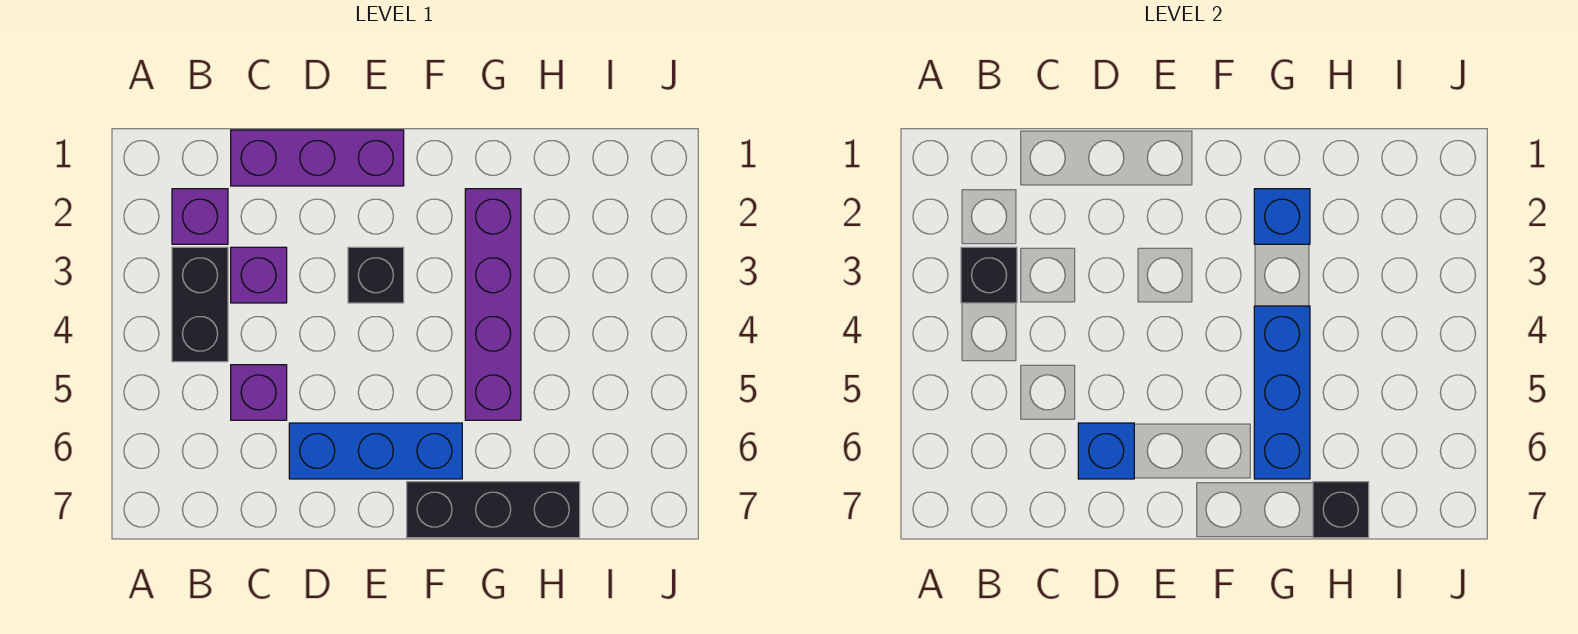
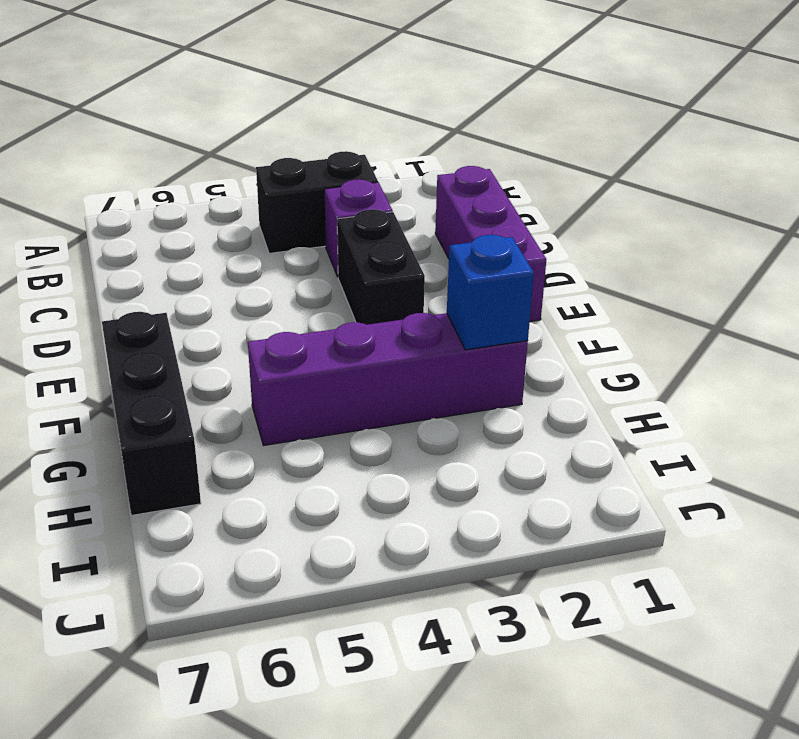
black brick D3:E3 level 1 -> black brick E3 level 1
none -> purple brick B2 level 1
none -> purple brick C5 level 1
none -> blue brick D6:F6 level 1

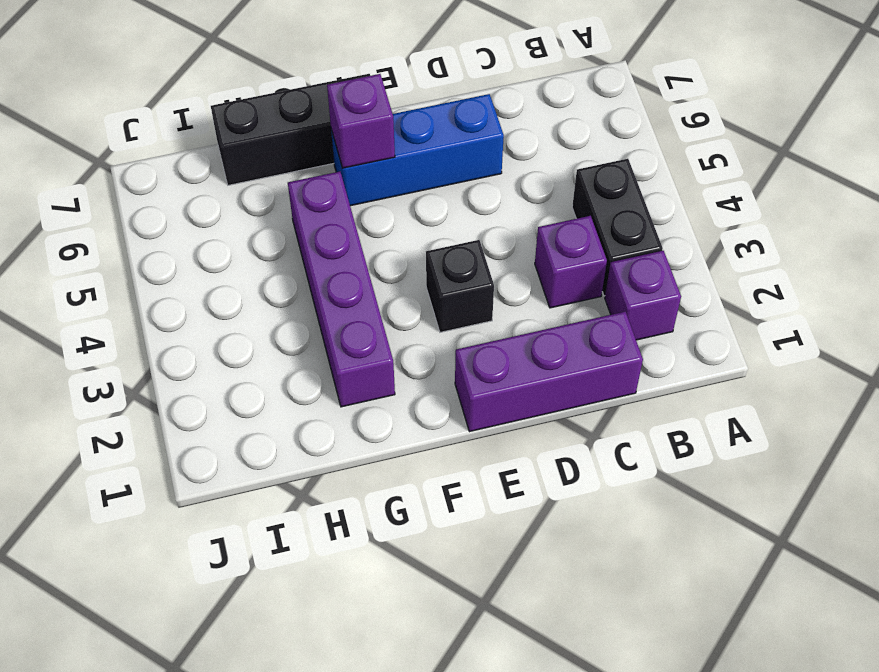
purple brick F6 level 2 -> purple brick C5 level 1
none -> black brick B3 level 2
none -> blue brick D6 level 2
none -> blue brick G2 level 2

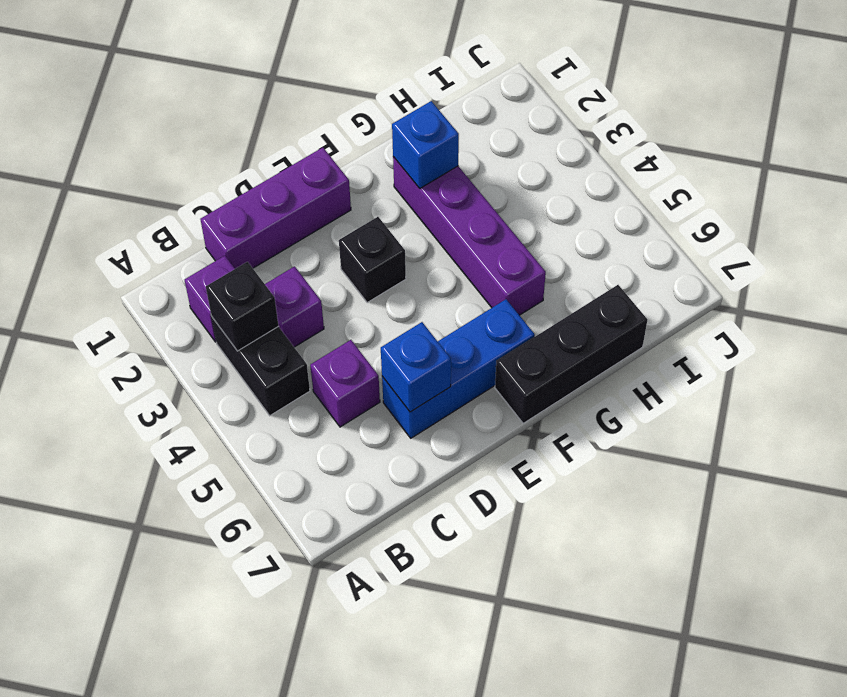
none -> blue brick G4:G6 level 2
none -> black brick H7 level 2

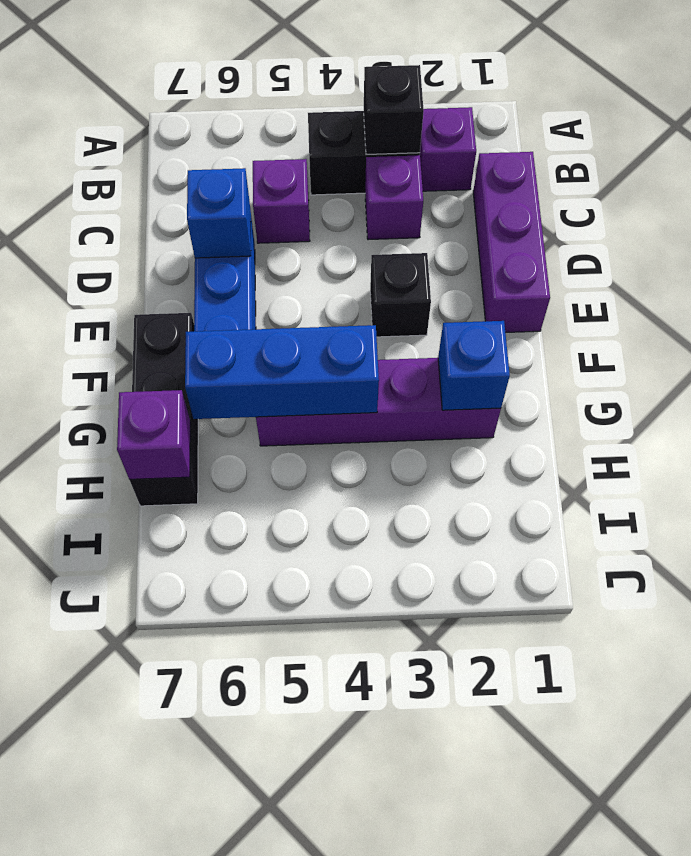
purple brick H7 level 2 -> black brick H7 level 2

